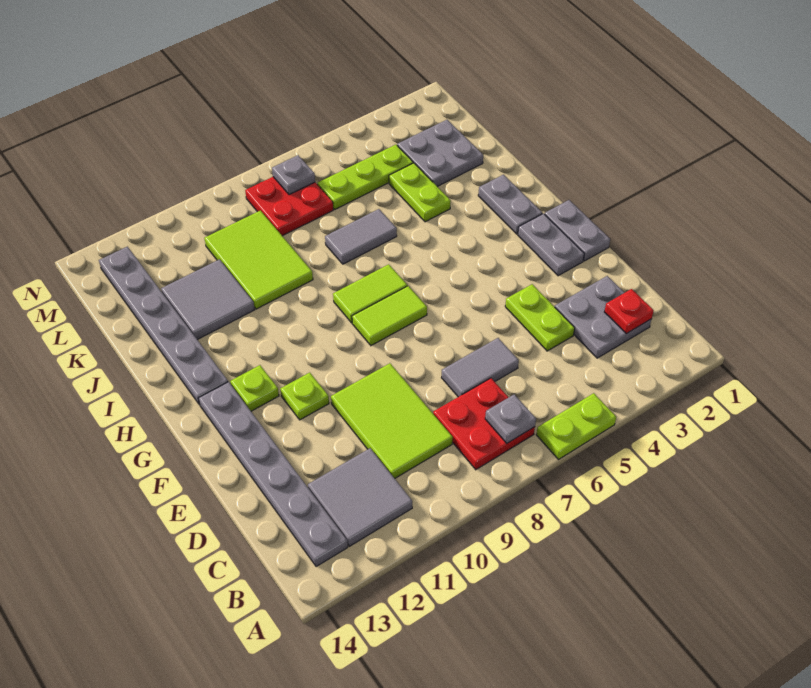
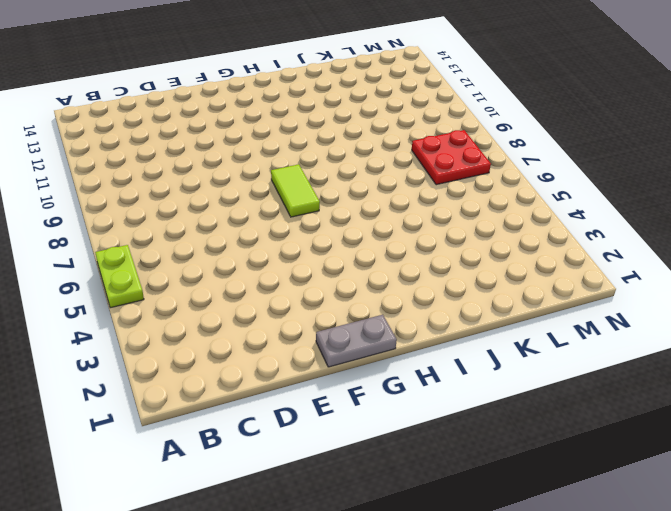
none -> red plate B7:C8 level 1
none -> grey tile B11:C12 level 1
none -> grey plate B13:G13 level 1

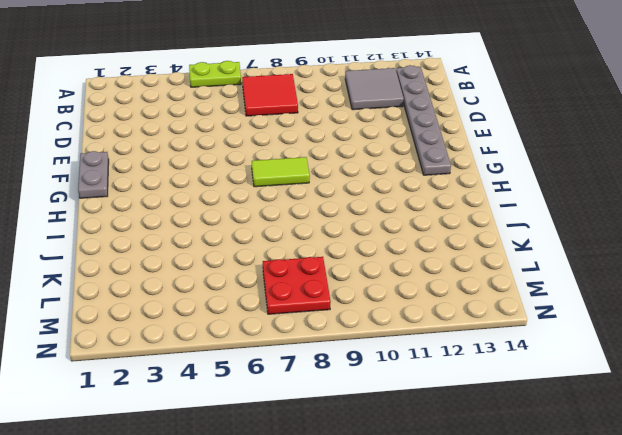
red tile B7:C8 level 1 -> red plate B7:C8 level 1
none -> grey plate C2:D3 level 1
none -> lime tile C9:E10 level 1
none -> lime plate D4:E4 level 1

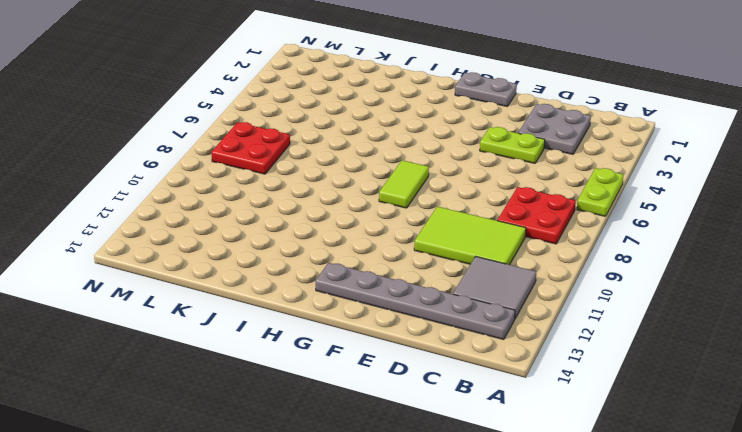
none -> grey tile D6:D7 level 1
none -> grey plate F2:G2 level 1
none -> lime plate F11 level 1

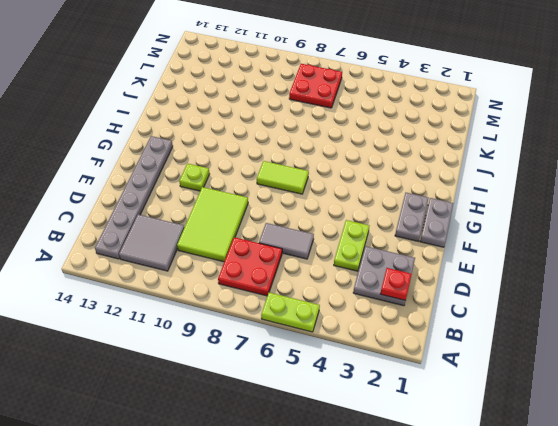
none -> lime plate G12 level 1
none -> grey plate H2:I2 level 1
none -> lime tile H7:H8 level 1

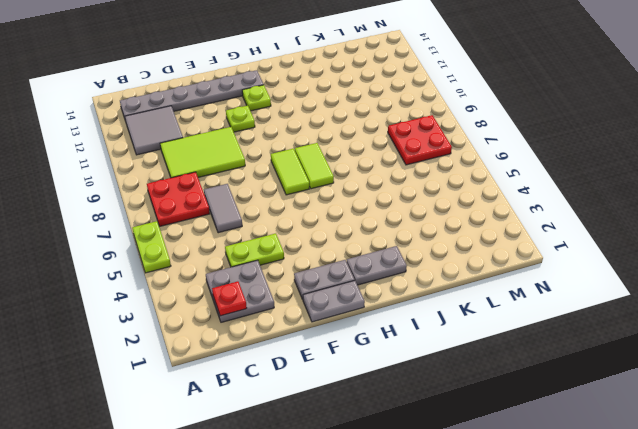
none -> grey plate H13:M13 level 1
none -> lime plate J4:K4 level 1
none -> grey tile J6:J7 level 1

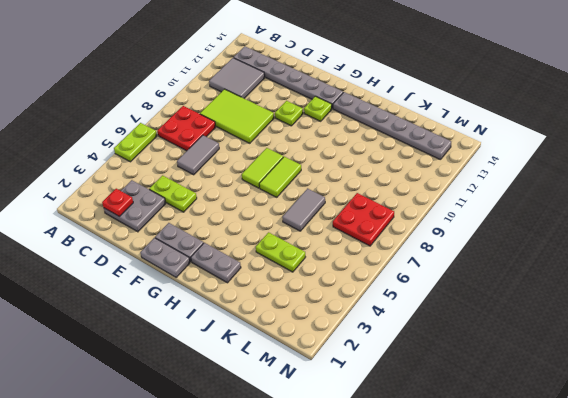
none -> lime tile J9:L10 level 1
none -> grey tile J11:K12 level 1
none -> grey plate K2:L3 level 1

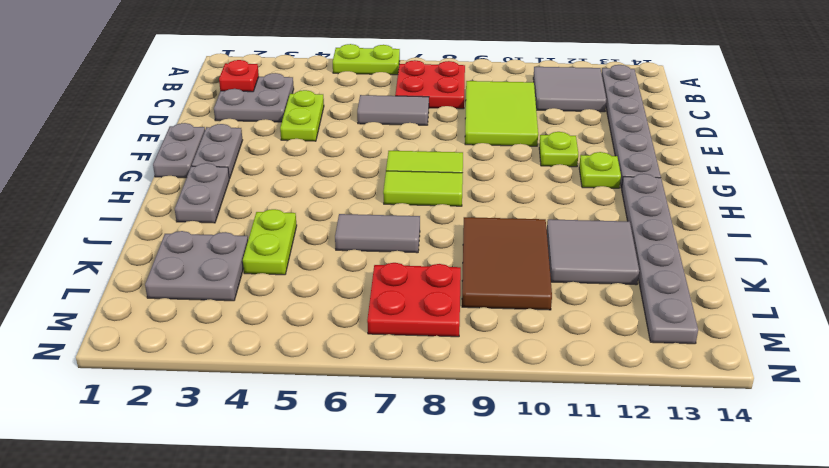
brown tile J9:L10 level 1 -> lime tile J9:L10 level 1
none -> lime plate L4:L6 level 1
none -> grey plate B7 level 2
none -> grey plate M7 level 2

